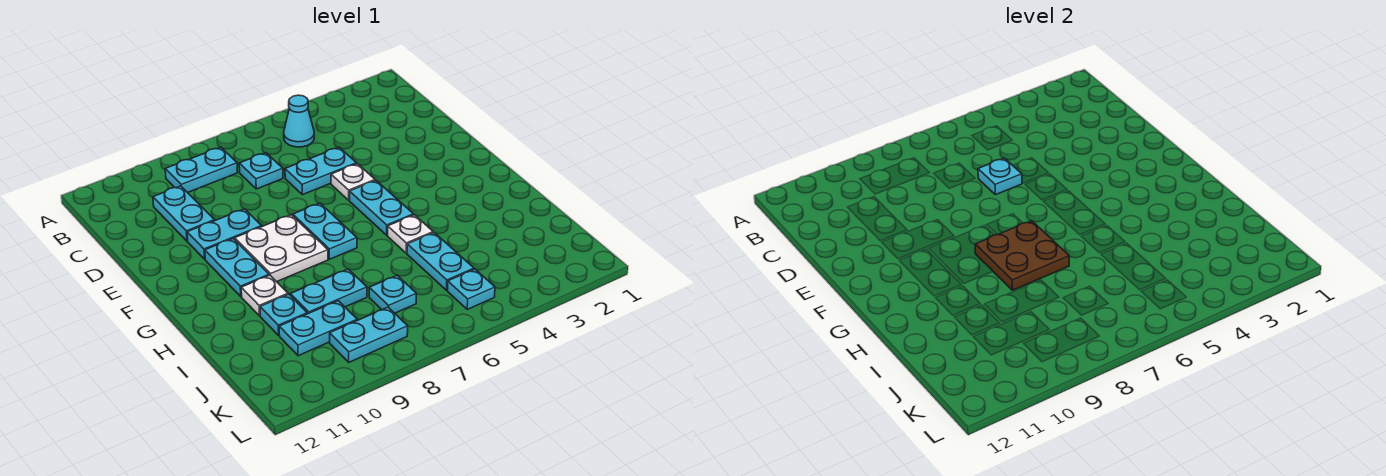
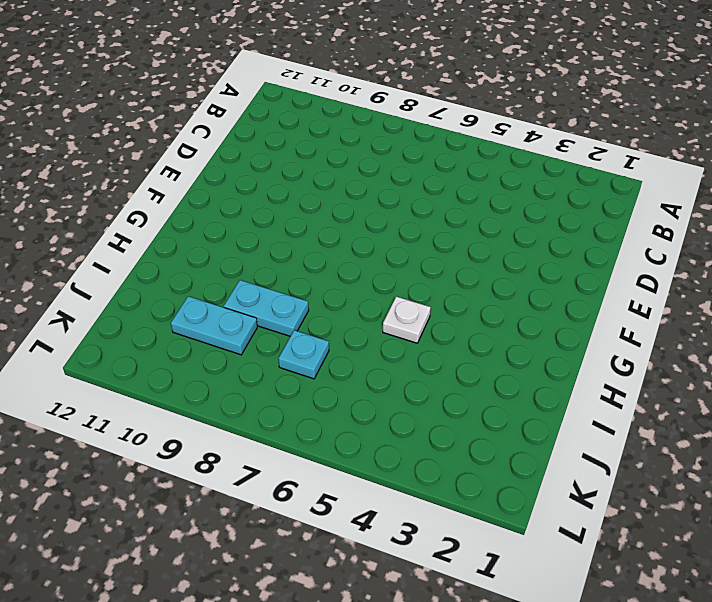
none -> cyan cone B5 level 1
none -> cyan plate B8:B9 level 1
none -> cyan plate C7 level 1

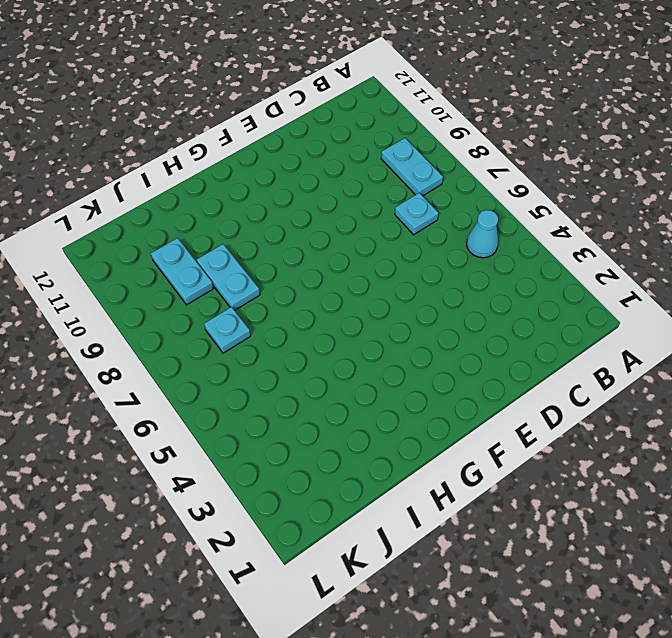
none -> cyan plate C10:D10 level 1
none -> cyan plate D5:D6 level 1
none -> white plate E5 level 1

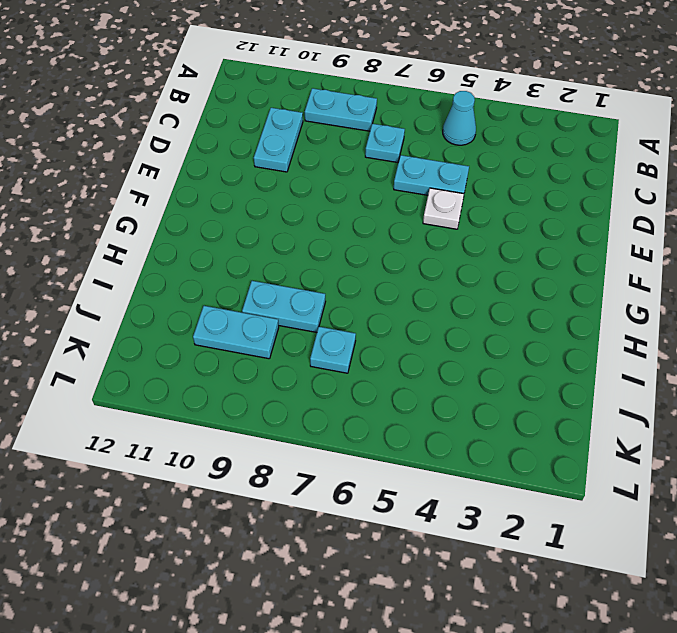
none -> cyan plate E9:E10 level 1
none -> cyan plate F5:G5 level 1
none -> cyan plate F7:G7 level 1

